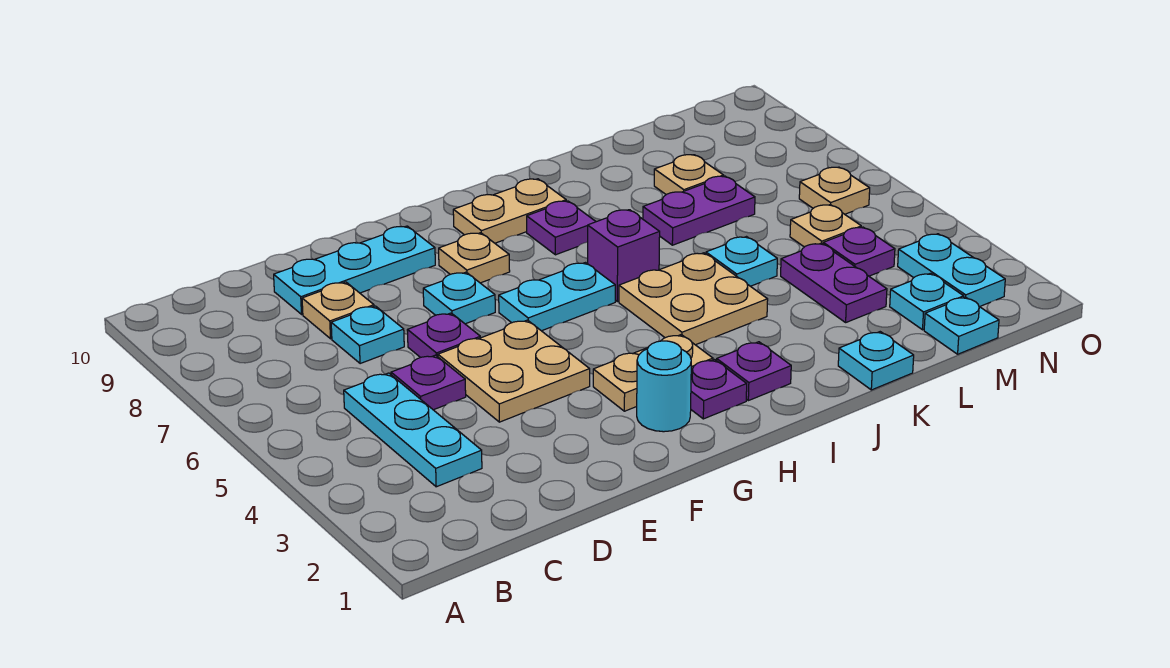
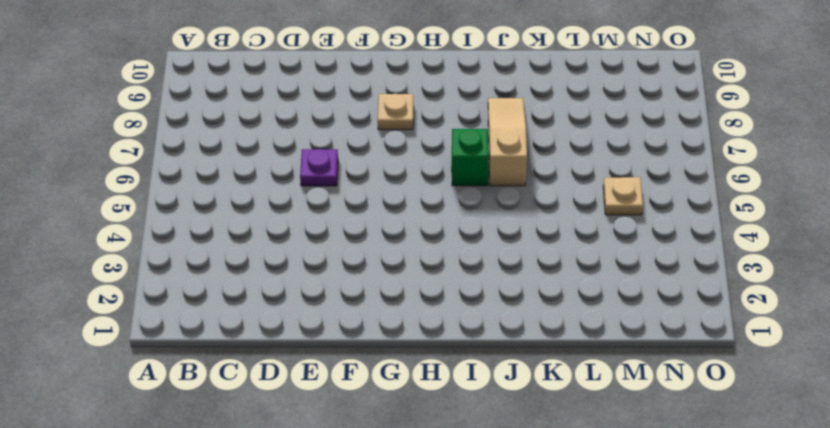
green brick I6 level 1 -> purple brick I6 level 1
tan slope J6:J8 level 1 top 6 -> none
none -> cyan plate C3:C5 level 1
none -> purple plate D5 level 1
none -> cyan plate D7 level 1

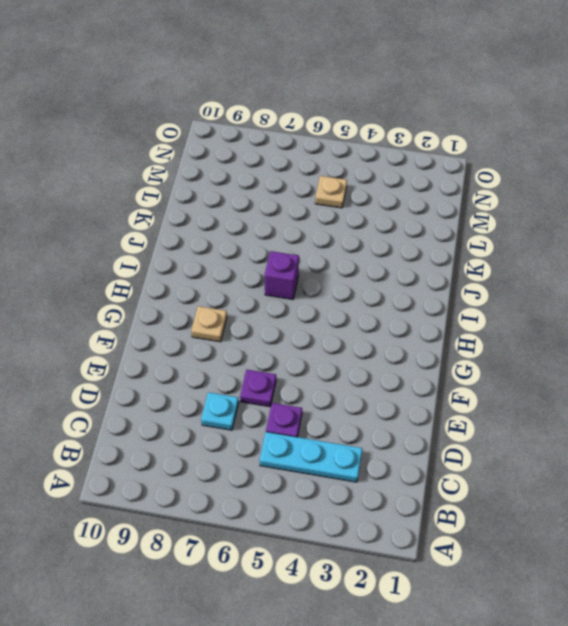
none -> tan plate D8 level 1
none -> cyan plate D9:F9 level 1
none -> tan plate E4:F5 level 1

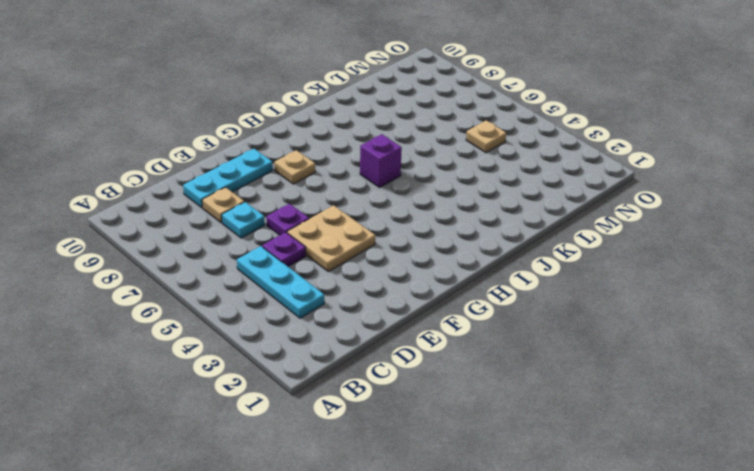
none -> cyan plate F7 level 1
none -> cyan round brick G2 level 1
none -> tan plate G3:H3 level 1

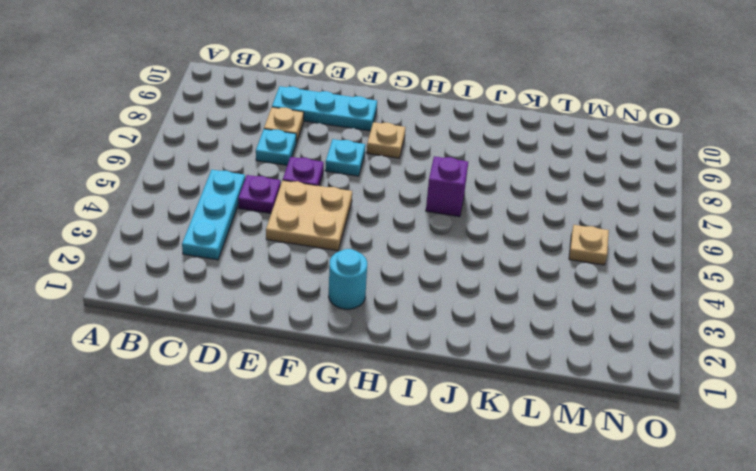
none -> tan plate G3:H3 level 1
none -> cyan plate G6:H6 level 1
none -> purple plate H2 level 1

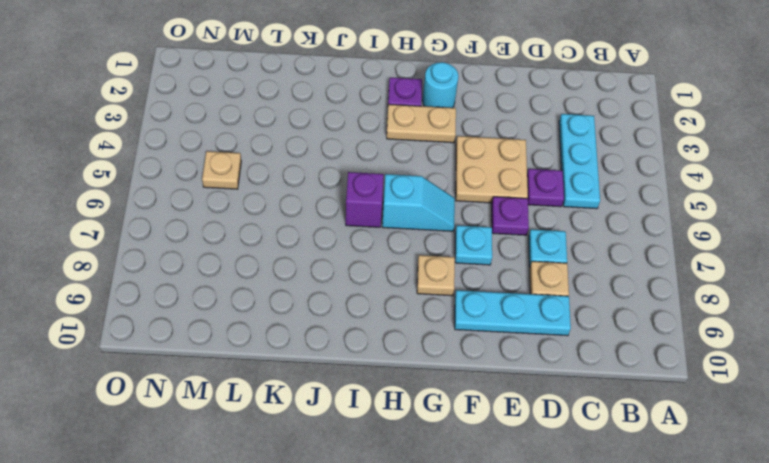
cyan slope G6:H6 level 1 top H -> cyan plate G6:H6 level 1
none -> tan plate H9:I9 level 1
none -> purple plate I2 level 1
none -> tan plate I4:J5 level 1

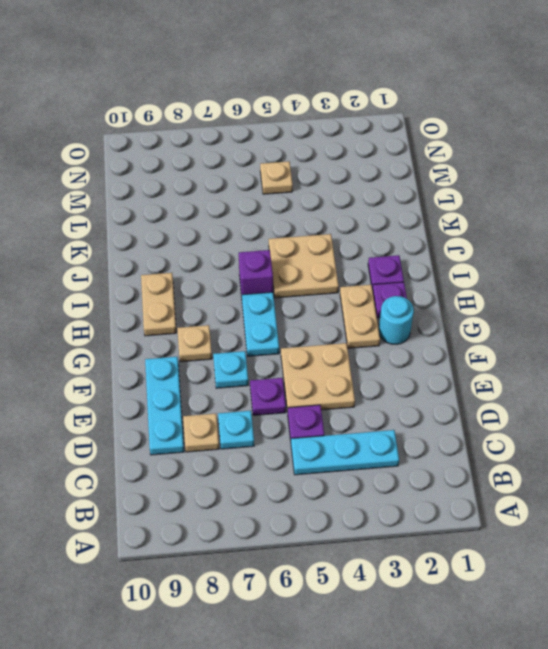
none -> purple plate I8 level 1
none -> cyan plate K1 level 1
none -> cyan plate K5 level 1

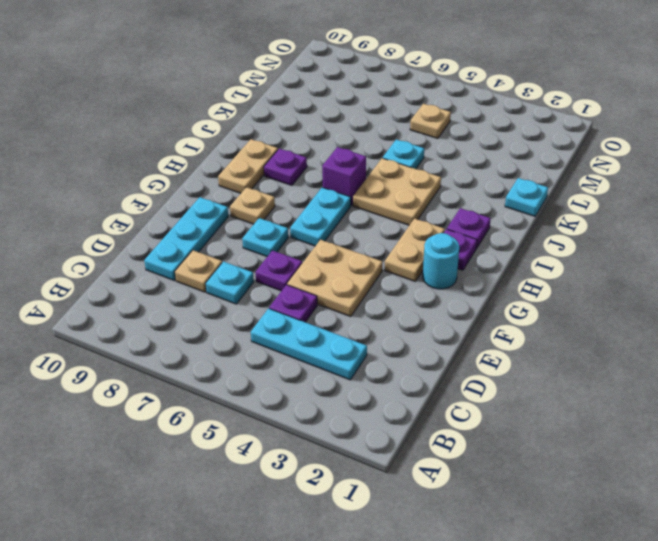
none -> purple plate K7:L7 level 1
none -> purple plate L3:L4 level 1
none -> tan plate L8 level 1

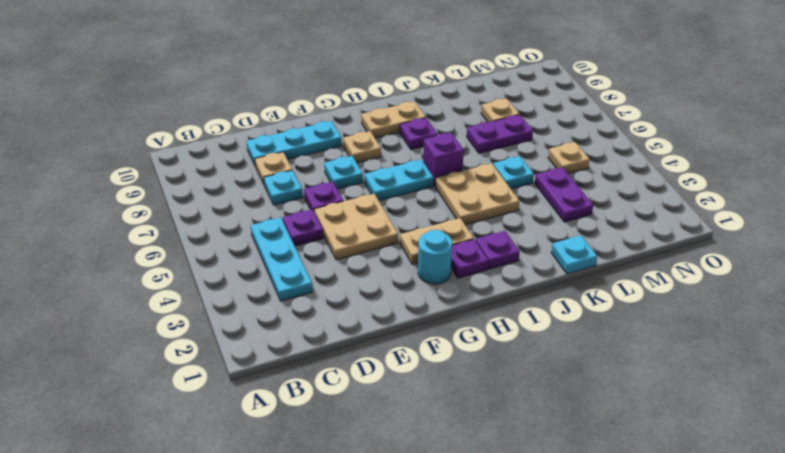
none -> cyan plate M1 level 1
none -> cyan plate M2 level 1
none -> purple plate M4 level 1

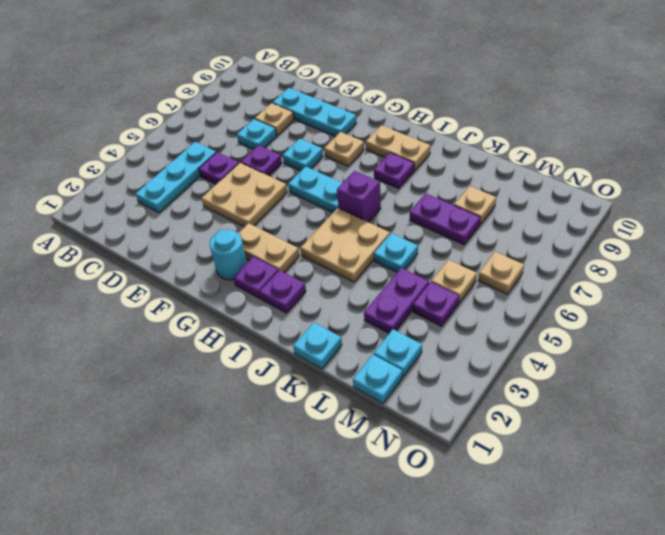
none -> cyan plate N2:N3 level 1

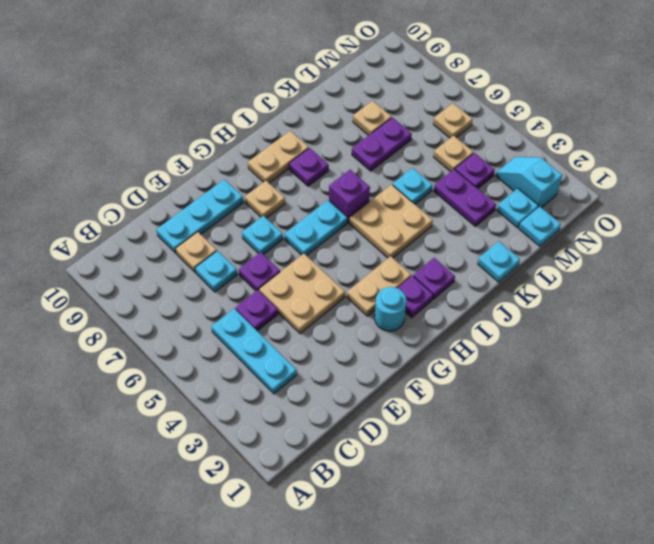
cyan slope N2:N3 level 1 top 2 -> cyan plate N2:N3 level 1

